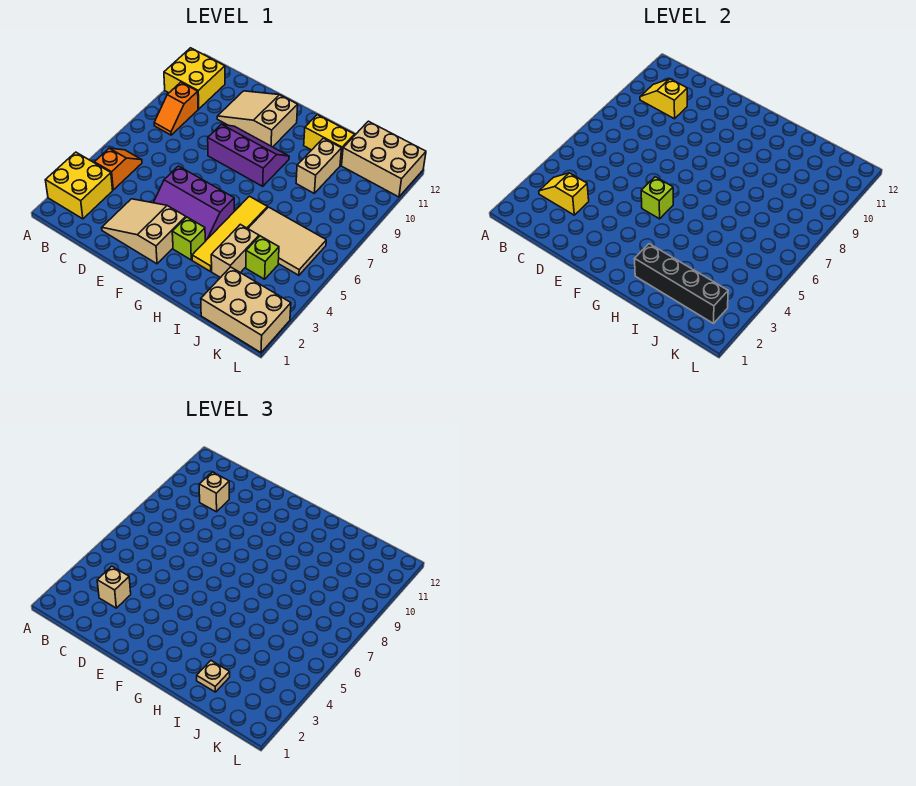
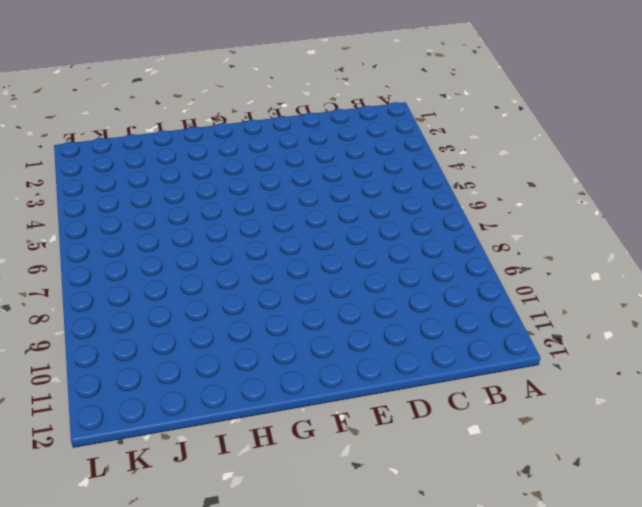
none -> yellow brick A2:B3 level 1
none -> yellow brick A10:B11 level 1
none -> orange slope B4:B5 level 1 top 4

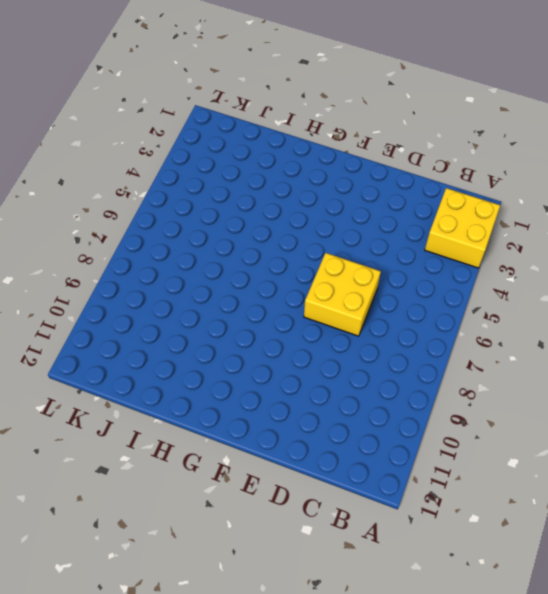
yellow brick D6:E7 level 1 -> yellow brick A10:B11 level 1
none -> orange slope B4:B5 level 1 top 4
none -> orange slope B8:B9 level 1 top 9
none -> tan slope D2:F3 level 1 top F

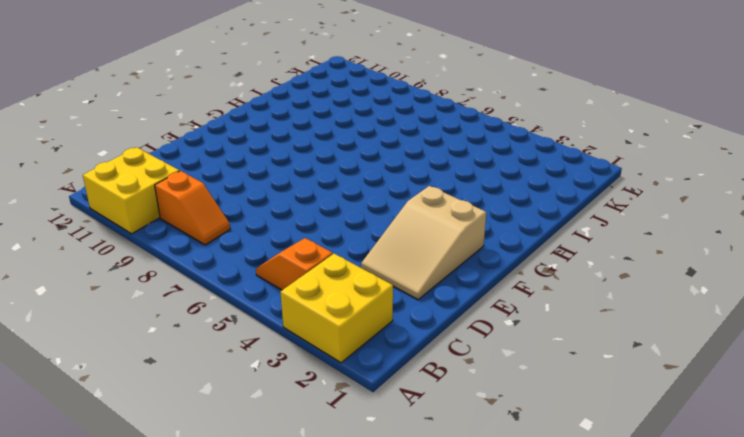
none -> tan slope D10:F11 level 1 top F
none -> purple slope E4:G5 level 1 top 5
none -> purple slope E8:G9 level 1 top 8

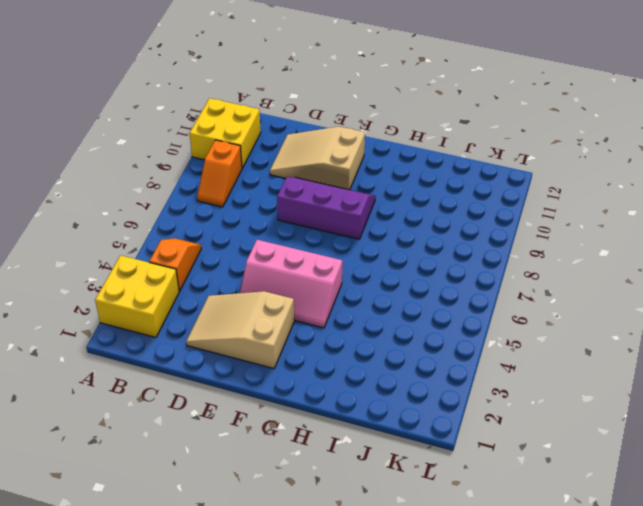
pink slope E4:G5 level 1 top 5 -> purple slope E4:G5 level 1 top 5
none -> lime brick G3 level 1
none -> yellow tile H3:H6 level 1
none -> yellow brick H11:I11 level 1

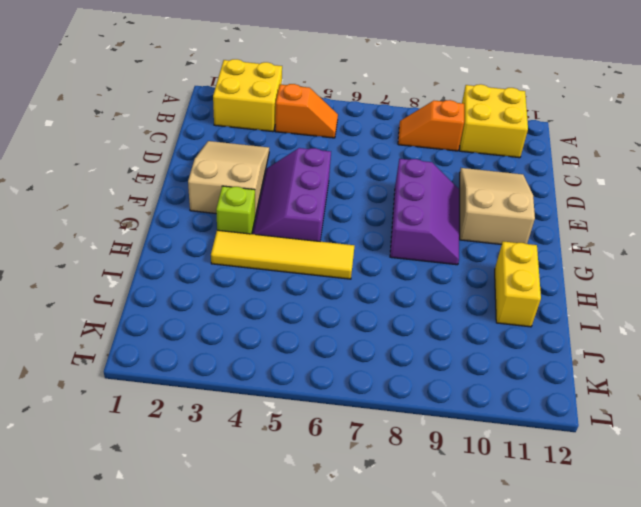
none -> tan brick I3:I4 level 1
none -> tan tile I5:K6 level 1
none -> tan brick I9:I10 level 1

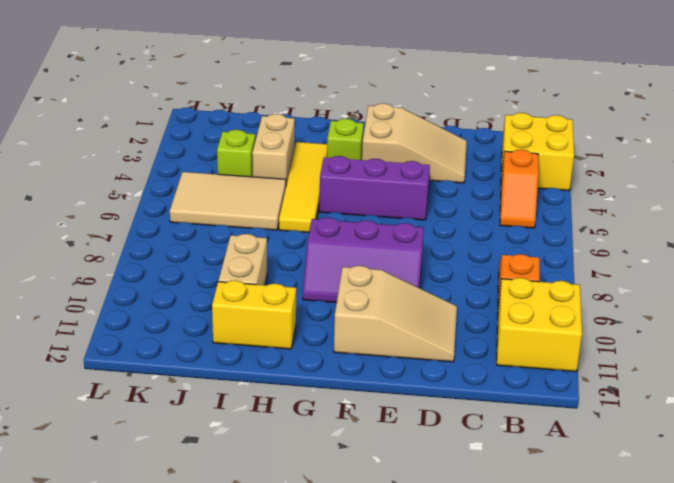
none -> tan brick J1:L2 level 1
none -> tan brick J11:L12 level 1
none -> yellow slope B3:C3 level 2 top C

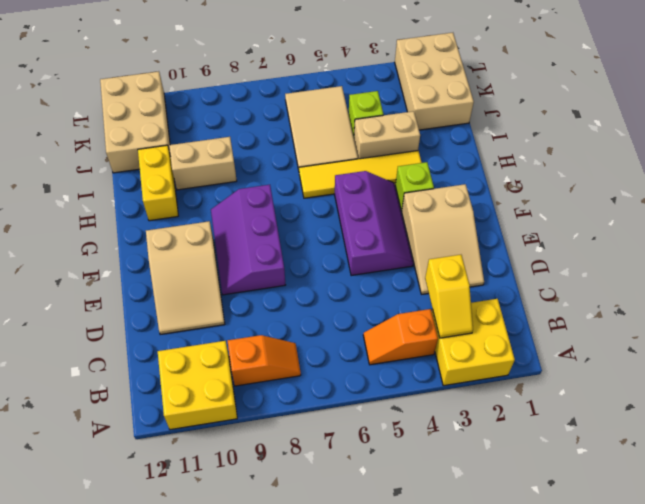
none -> yellow slope B10:C10 level 2 top C
none -> lime brick F5 level 2
none -> black brick H2:K2 level 2

